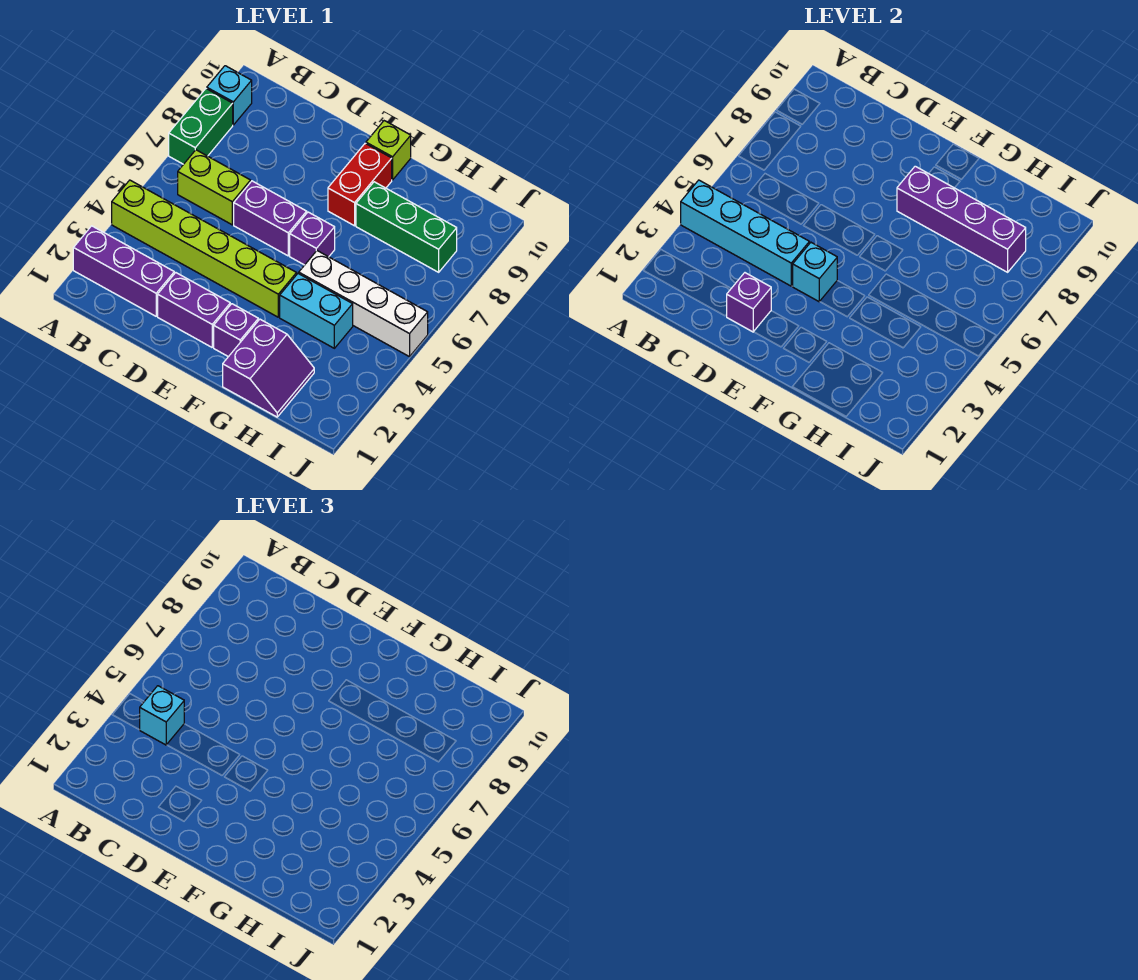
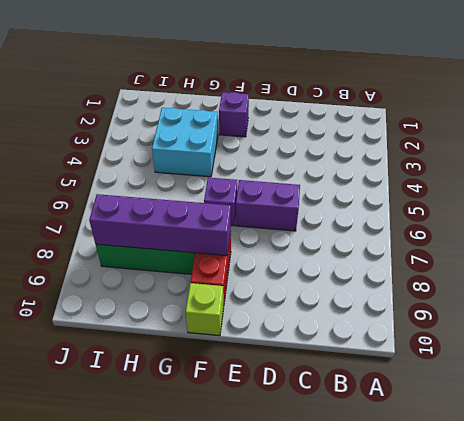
cyan brick G3:H4 level 1 -> cyan brick G4:H4 level 1
none -> purple brick A2:C2 level 1
none -> lime brick A4:F4 level 1
none -> green brick A7:A8 level 1

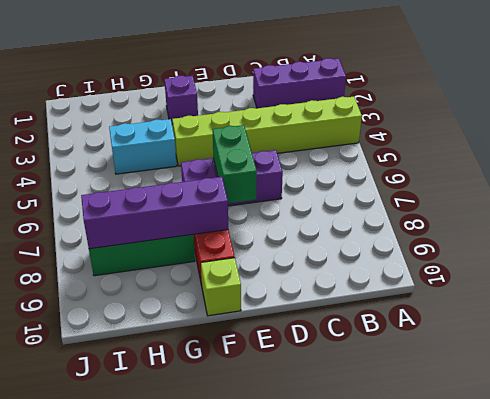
green brick E6:E7 level 2 -> green brick A7:A8 level 1
none -> cyan brick A9 level 1
none -> lime brick B6:C6 level 1
none -> purple brick D2:E2 level 1

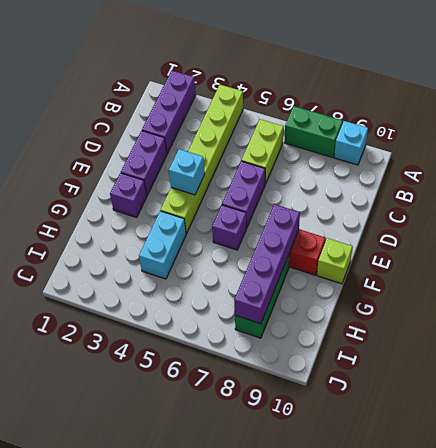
none -> purple slope G1:H2 level 1 top G
none -> white brick G5:J5 level 1
none -> cyan brick A4:D4 level 2

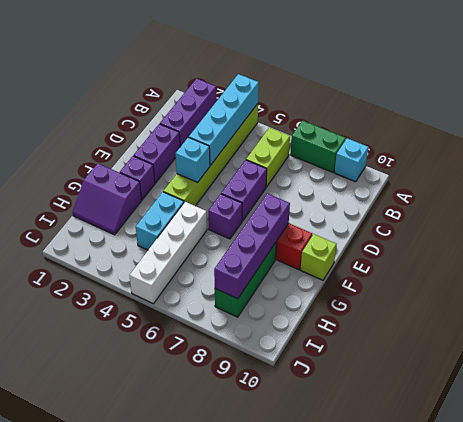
none -> purple brick D2 level 2
none -> cyan brick B4 level 3

